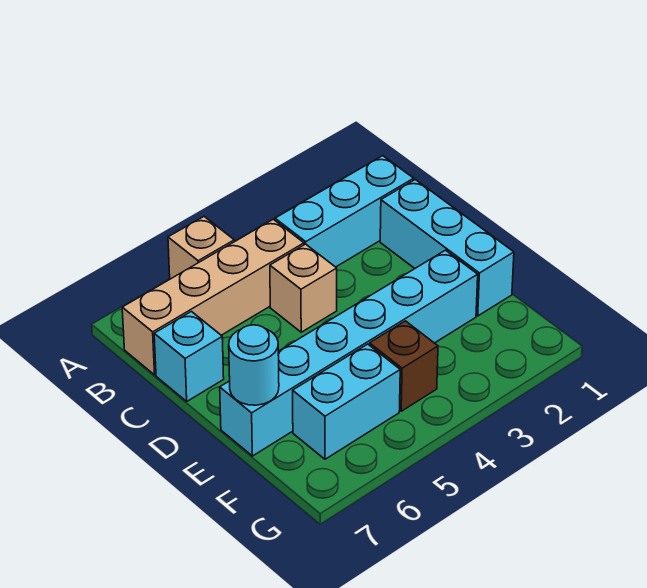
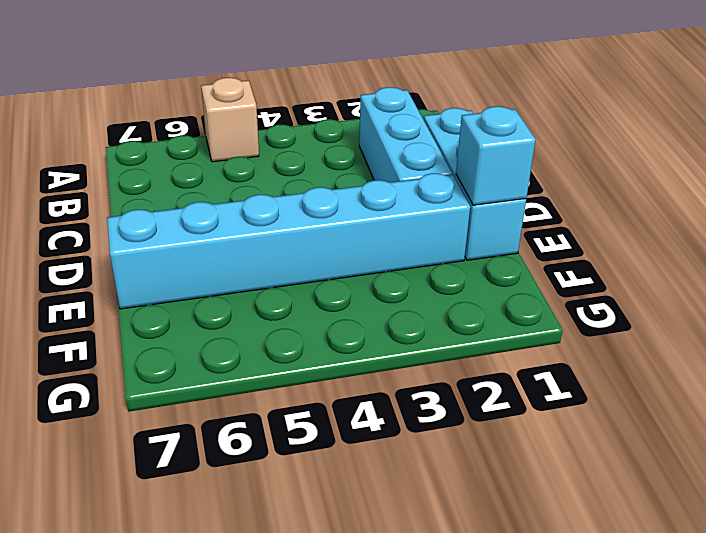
cyan brick B2:D2 level 1 -> cyan brick B1:B3 level 1
cyan brick E1 level 2 -> cyan brick C7 level 1
none -> tan brick B4:B7 level 1
none -> tan brick C4 level 1

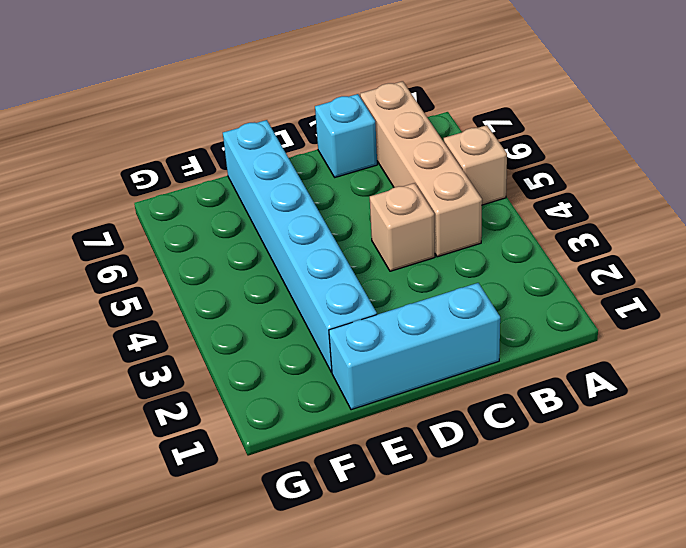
none -> cyan brick B1:B3 level 1
none -> brown brick F4 level 1

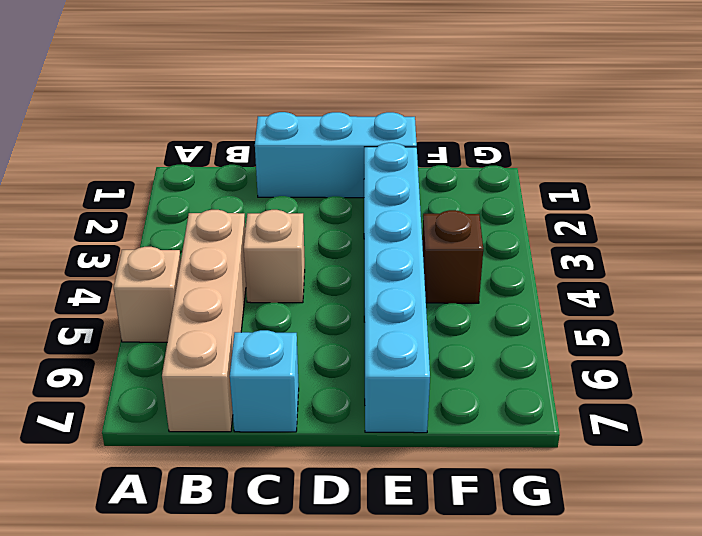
none -> cyan brick B1:B3 level 1
none -> cyan brick F5:F6 level 1

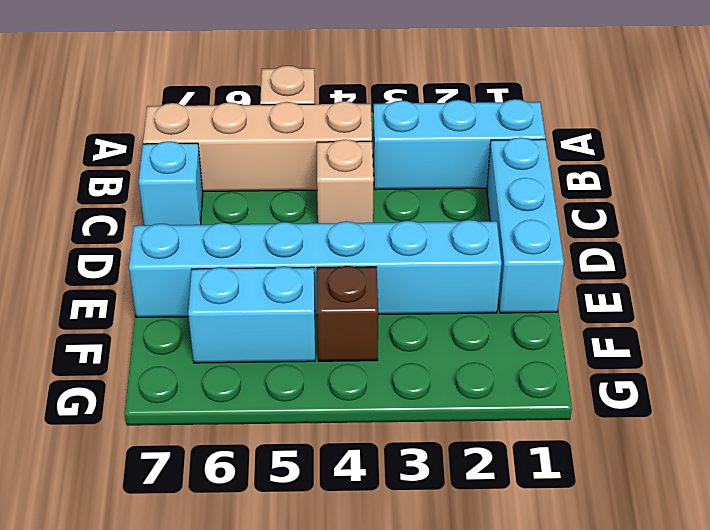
none -> cyan round brick E7 level 2

